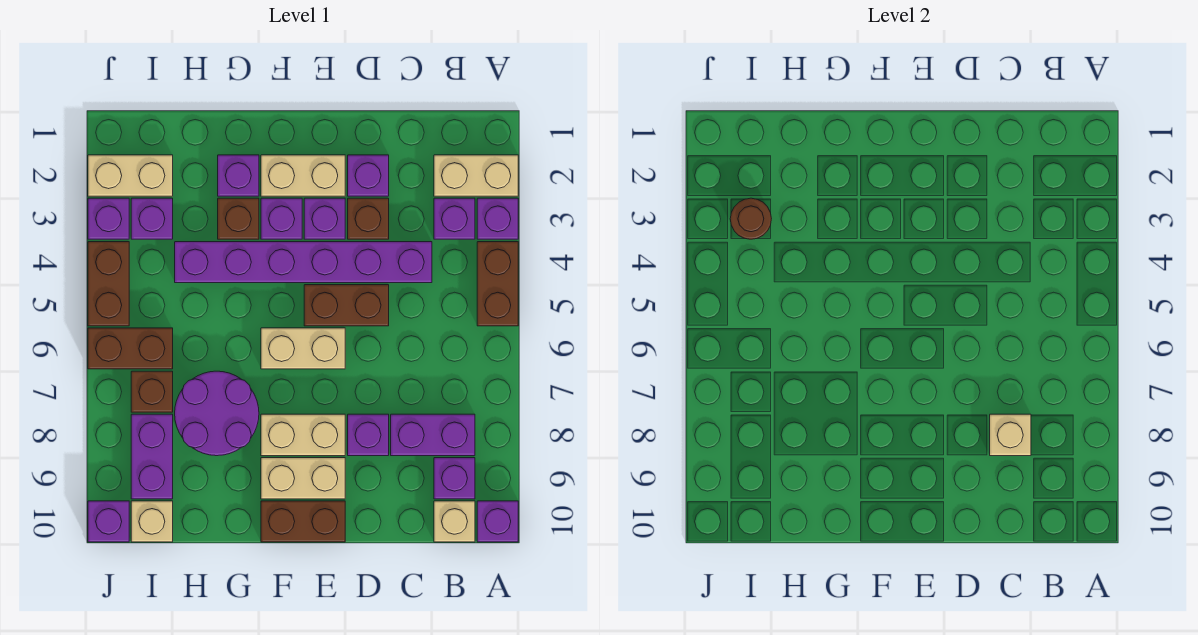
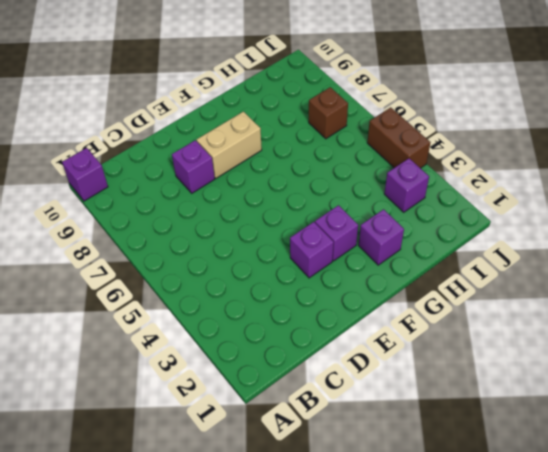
none -> tan brick A2:B2 level 1
none -> purple brick A3 level 1
none -> brown brick A4:A5 level 1
none -> purple brick B3 level 1

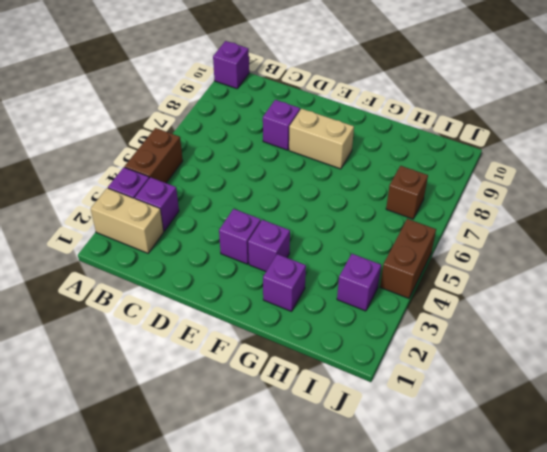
none -> purple brick B8:C8 level 1
none -> purple brick B9 level 1
none -> tan brick B10 level 1
none -> purple brick C4:H4 level 1

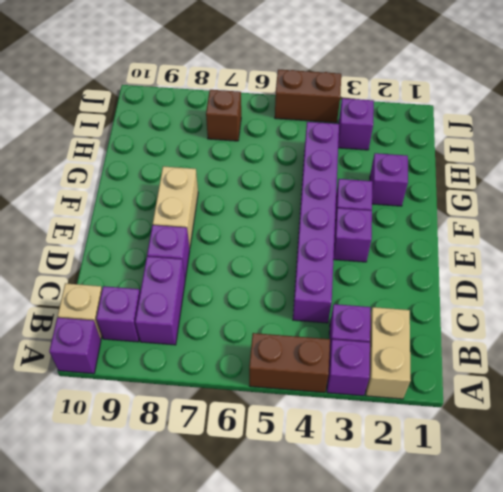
none -> purple brick D2 level 1
none -> brown brick D3 level 1
none -> brown brick D5:E5 level 1
none -> tan brick E2:F2 level 1

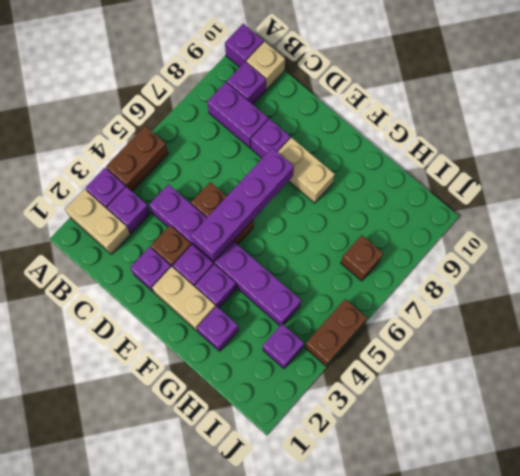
purple brick E4:E7 level 2 -> none
none -> tan brick E6:F6 level 1
none -> tan brick E9:F9 level 1
none -> brown brick E10:F10 level 1
none -> brown brick G3 level 1

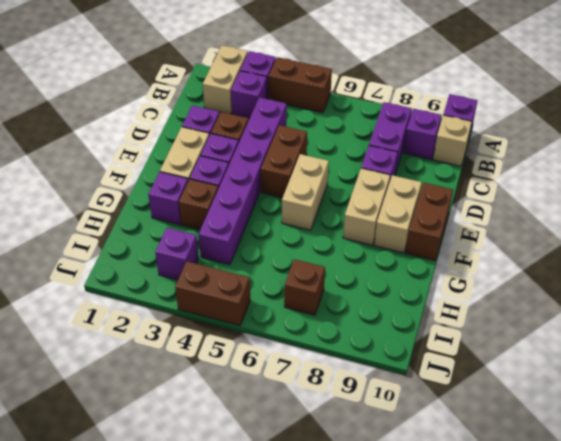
none -> purple round brick G7:H8 level 1
none -> tan brick I2:J2 level 1
none -> brown brick I6:J6 level 1
none -> purple brick I8:I9 level 1

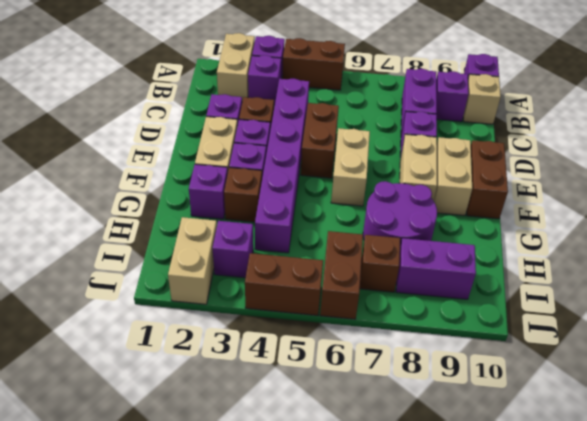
none -> tan brick I10 level 1
none -> purple brick J3 level 1
none -> purple brick J10 level 1
none -> tan brick C8 level 2

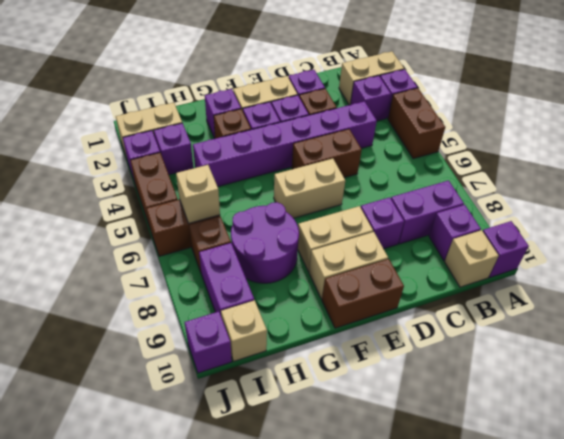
tan brick I6 level 2 -> tan brick C8 level 2
none -> brown round brick I3 level 2

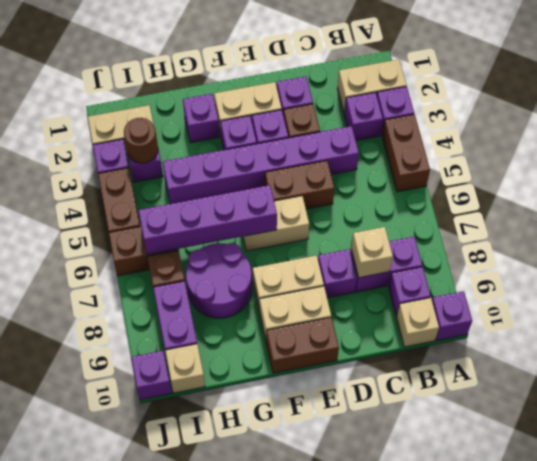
purple brick F6:I6 level 2 -> none
none -> brown brick G3 level 1

